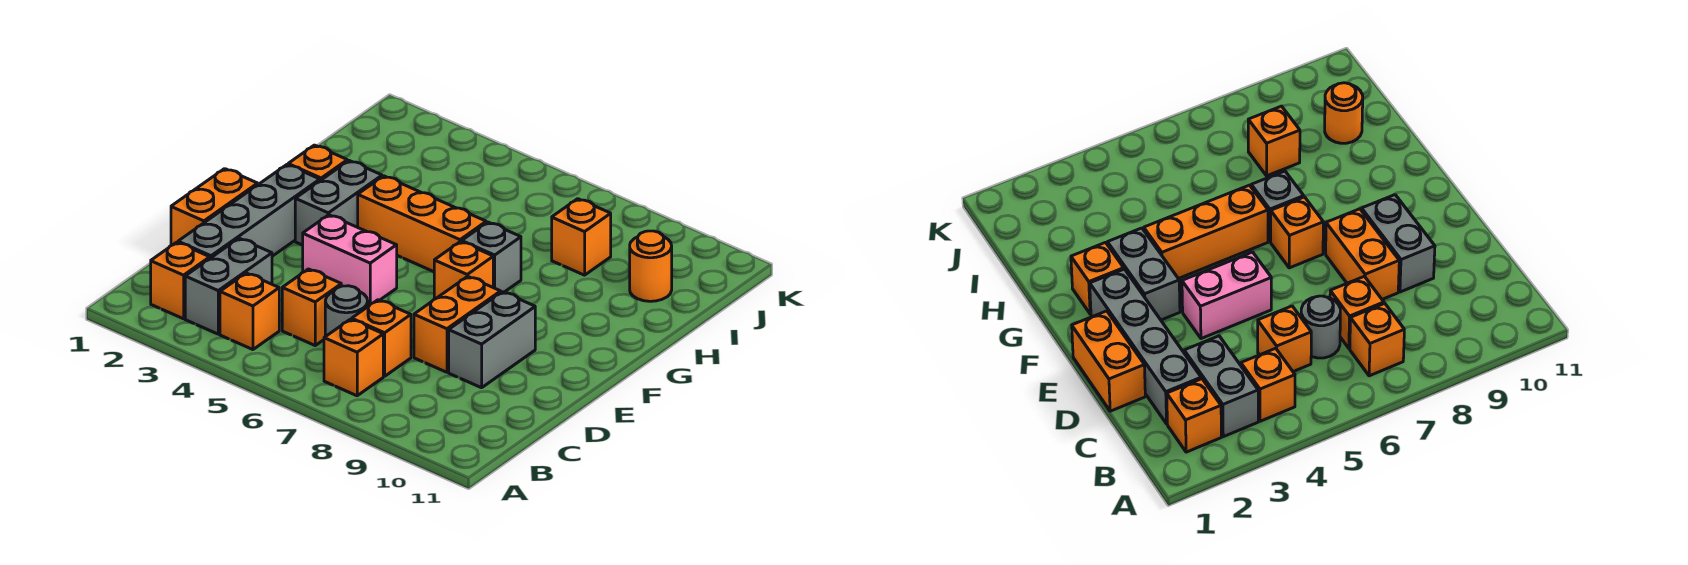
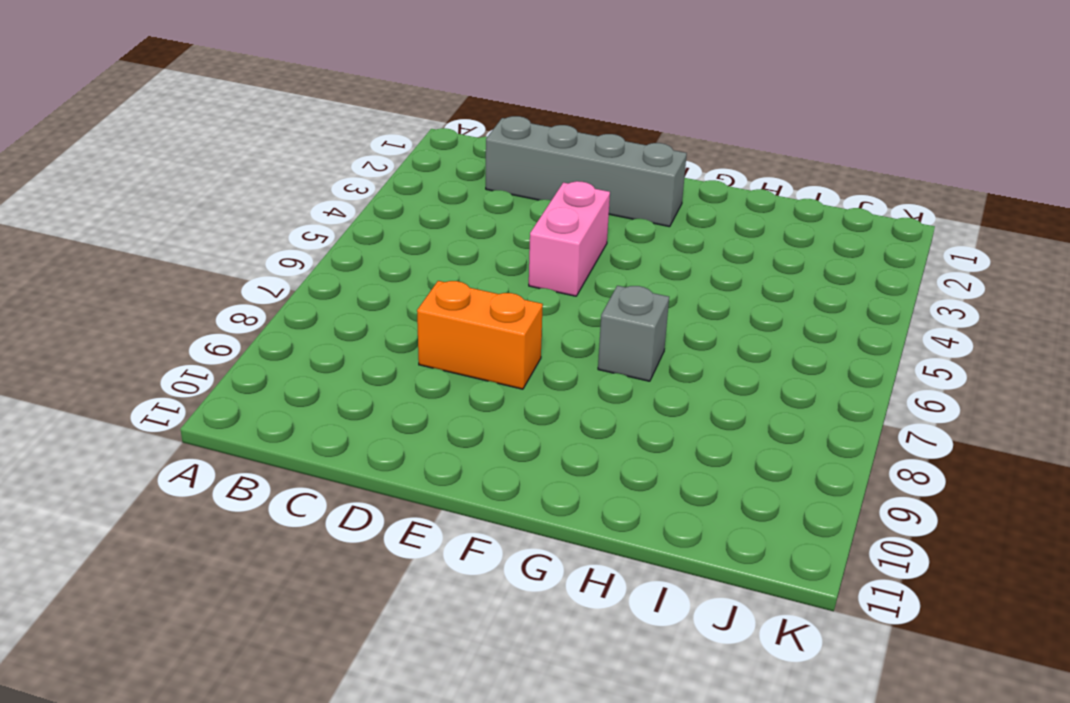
none -> orange brick B2 level 1
none -> grey brick B3:C3 level 1
none -> orange brick B4 level 1

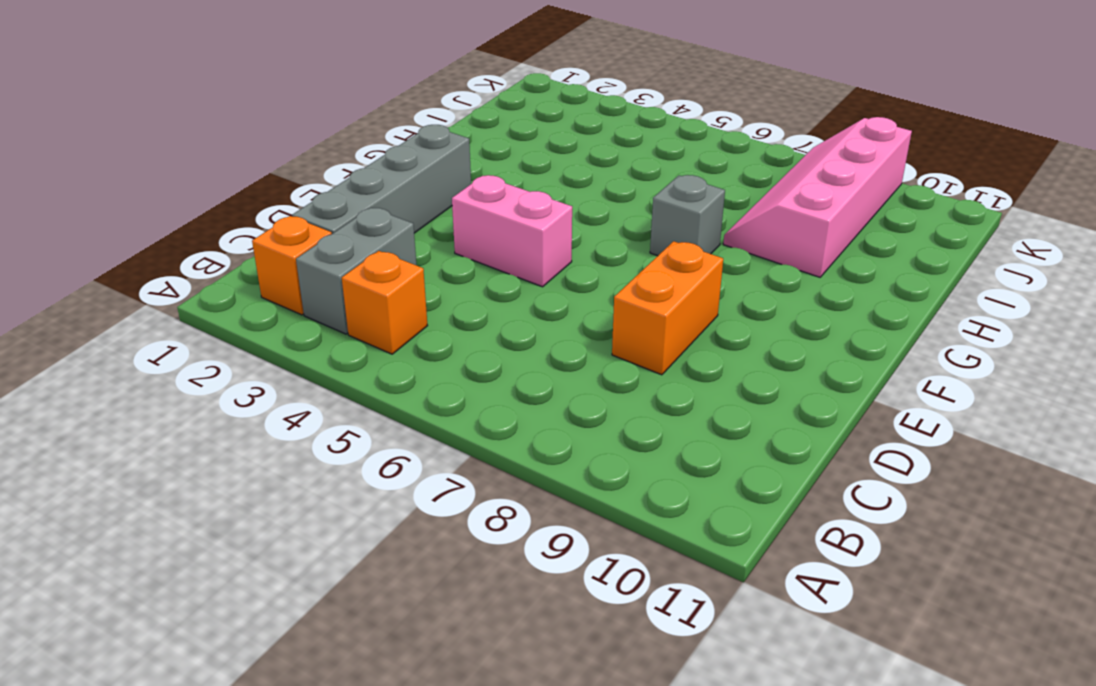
pink slope H8:K9 level 1 top 9 -> orange brick I8 level 1
none -> orange brick B7 level 1
none -> orange brick C5 level 1
none -> grey round brick C6 level 1

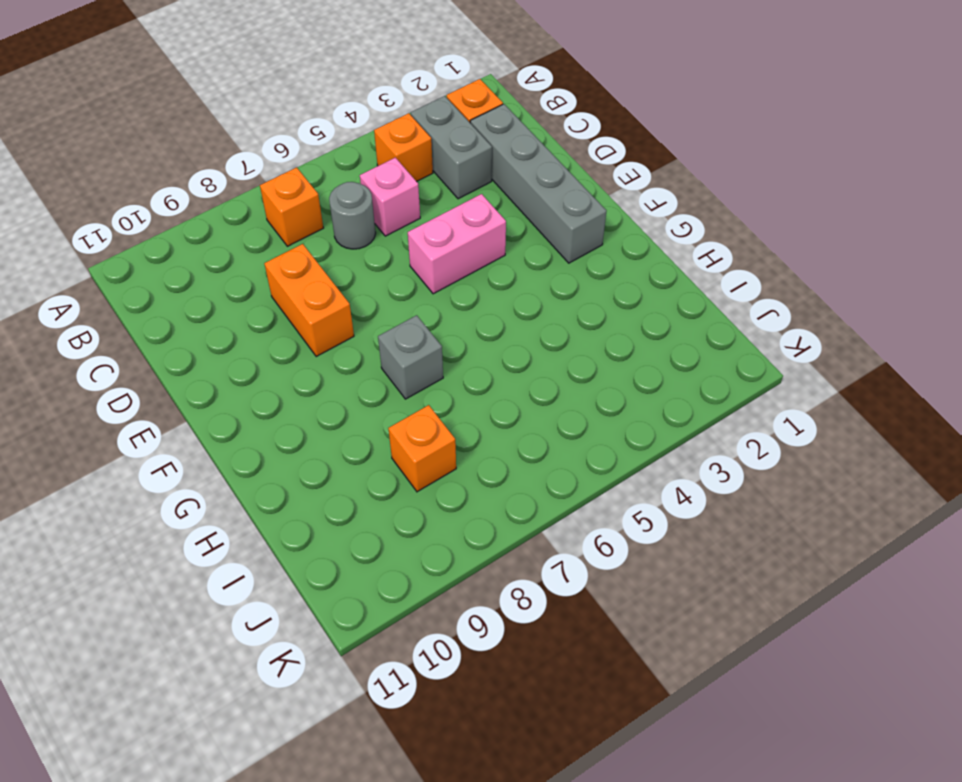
pink brick C5 level 1 -> orange brick C5 level 1
none -> orange brick C7 level 1
none -> orange brick D1:E1 level 1
none -> grey brick D9:E9 level 1

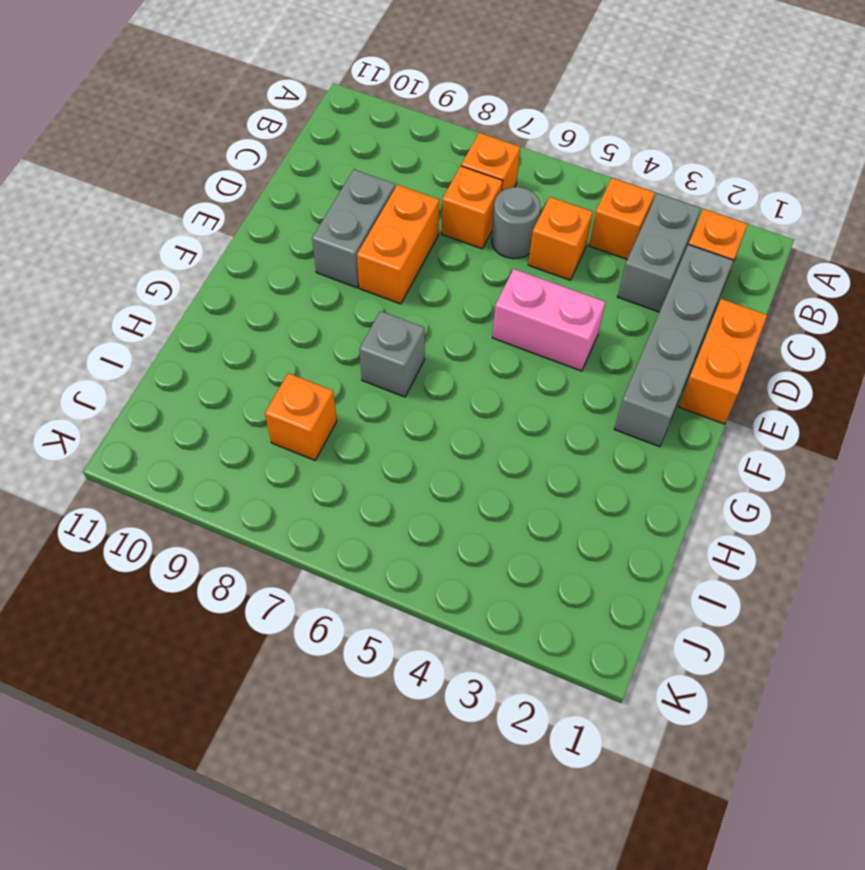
none -> grey brick F3:G3 level 1
none -> orange brick F7 level 1
none -> orange brick G2 level 1

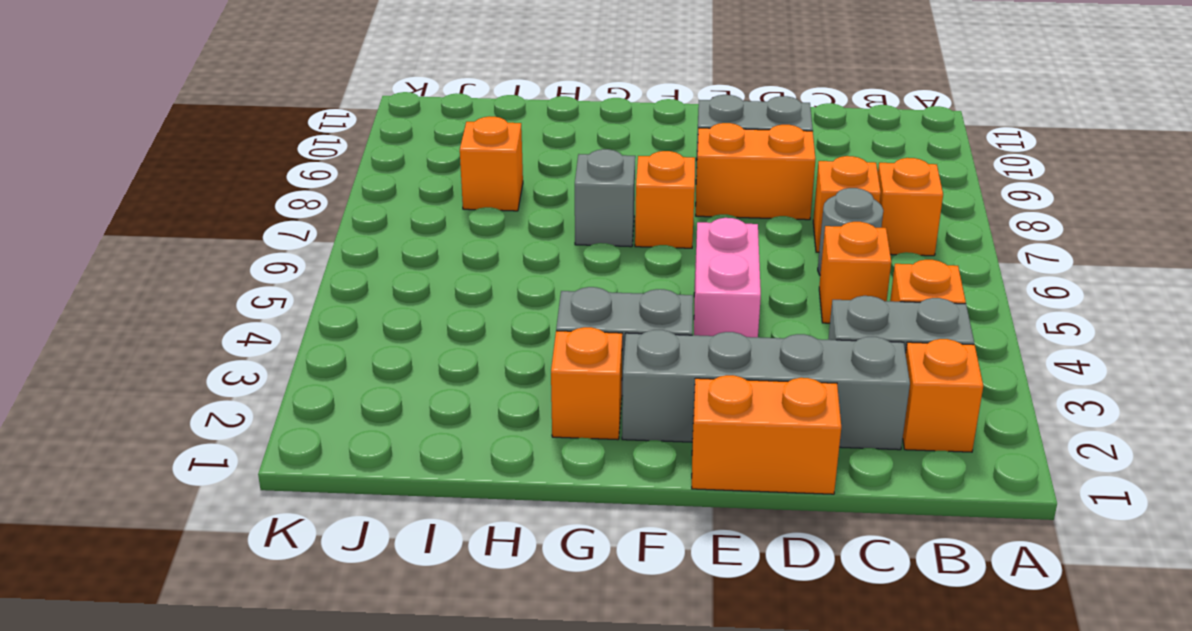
none -> orange brick G4:G6 level 1
none -> orange round brick I10 level 1

